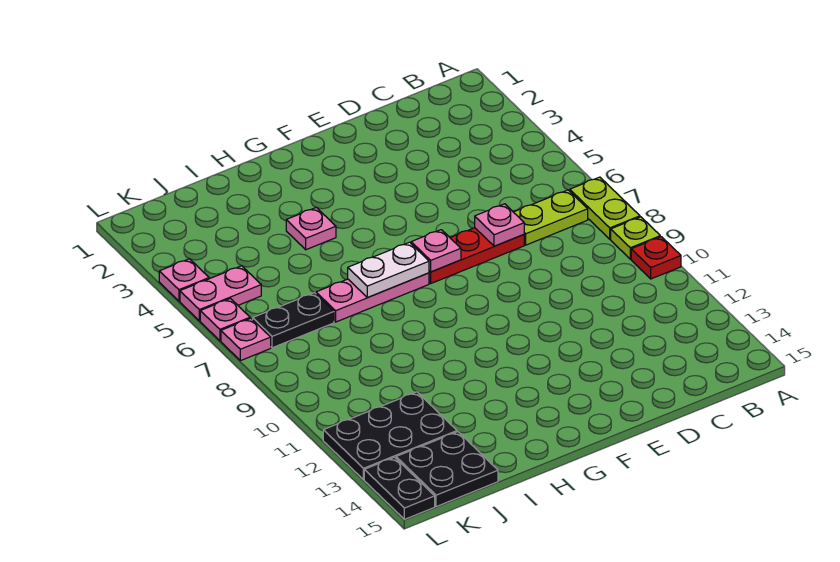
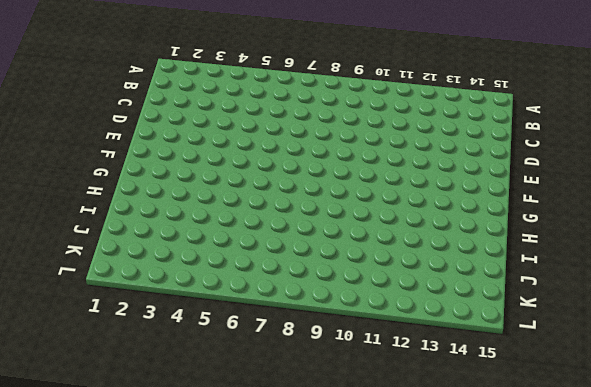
none -> lime plate A7:A8 level 1
none -> lime plate A9 level 1
none -> red plate A10 level 1

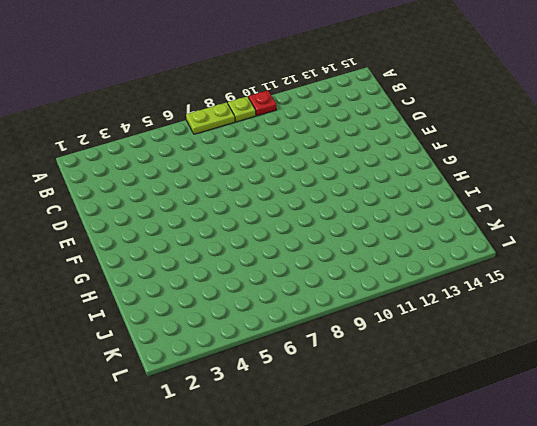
none -> lime plate B7:C7 level 1
none -> red plate D7:F7 level 1
none -> pink plate G7:I7 level 1

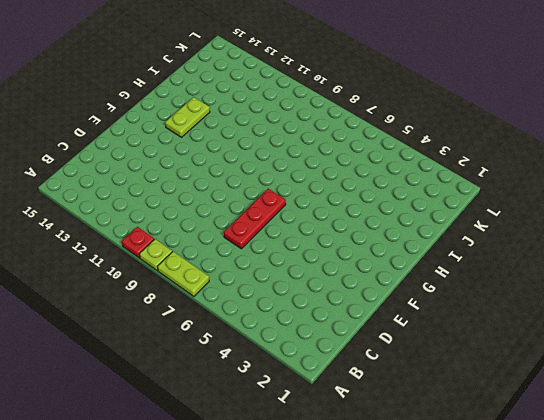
lime plate G13:H13 level 1 -> lime plate B7:C7 level 1
none -> pink plate G7:I7 level 1
none -> pink plate H4 level 1
none -> black plate J7:K7 level 1

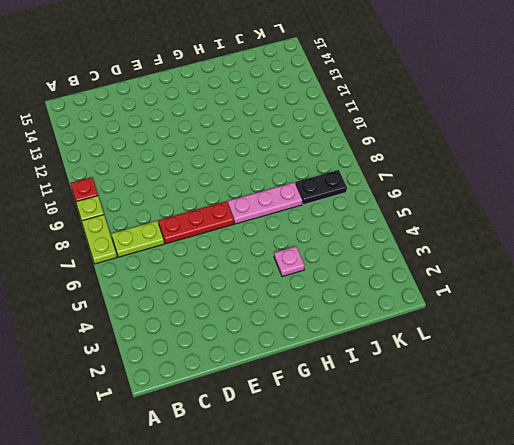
none -> black plate J12:L13 level 1
none -> black plate J14:K15 level 1
none -> pink plate K5:L5 level 1

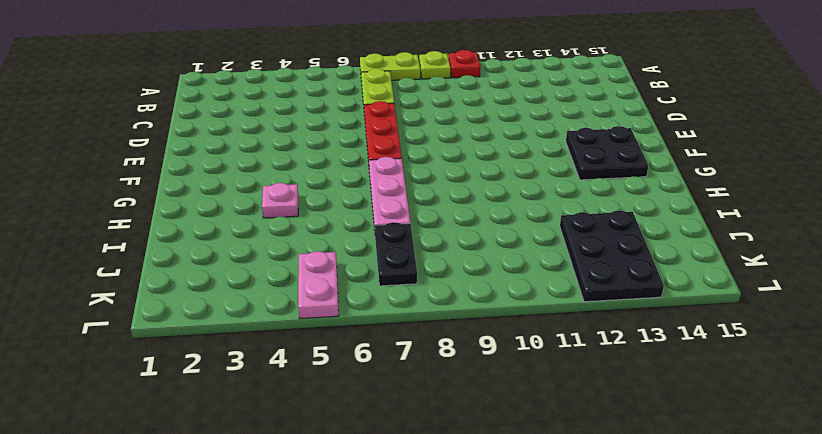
black plate F13:G14 level 1 -> black plate J14:K15 level 1
none -> pink plate L4 level 1
none -> pink plate L6 level 1
none -> pink plate L7 level 1

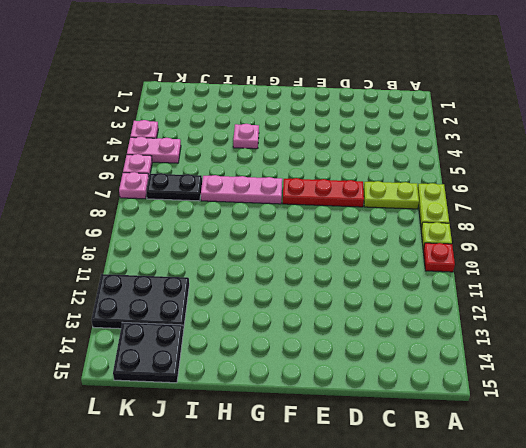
none -> black plate L14:L15 level 1
none -> pink plate D7 level 2
none -> pink plate F7 level 2

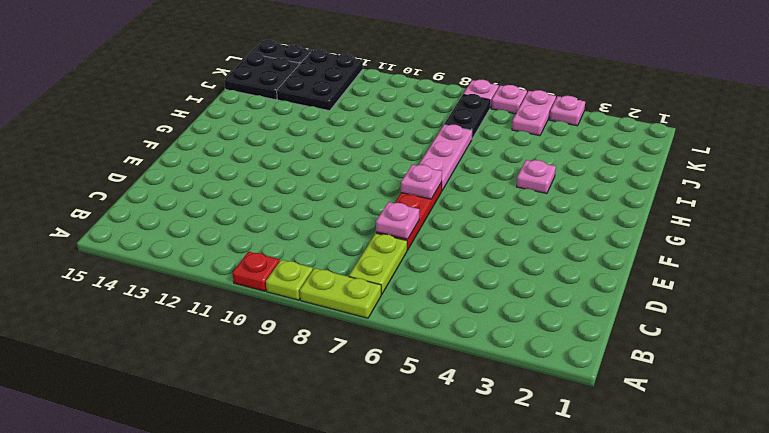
none -> white plate G7:H7 level 2

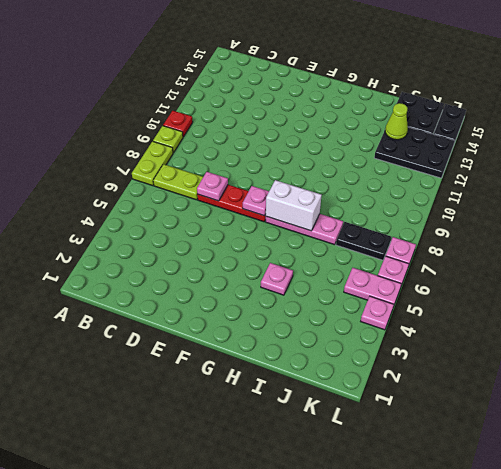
white brick G7:H7 level 2 -> white plate G7:H7 level 2
lime cone J13 level 2 -> none

